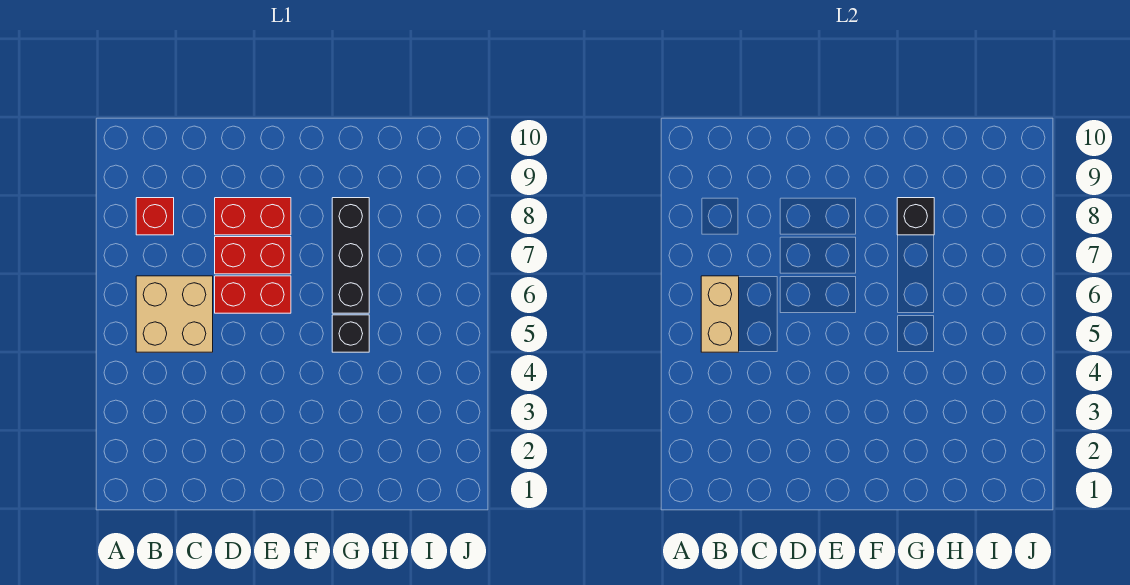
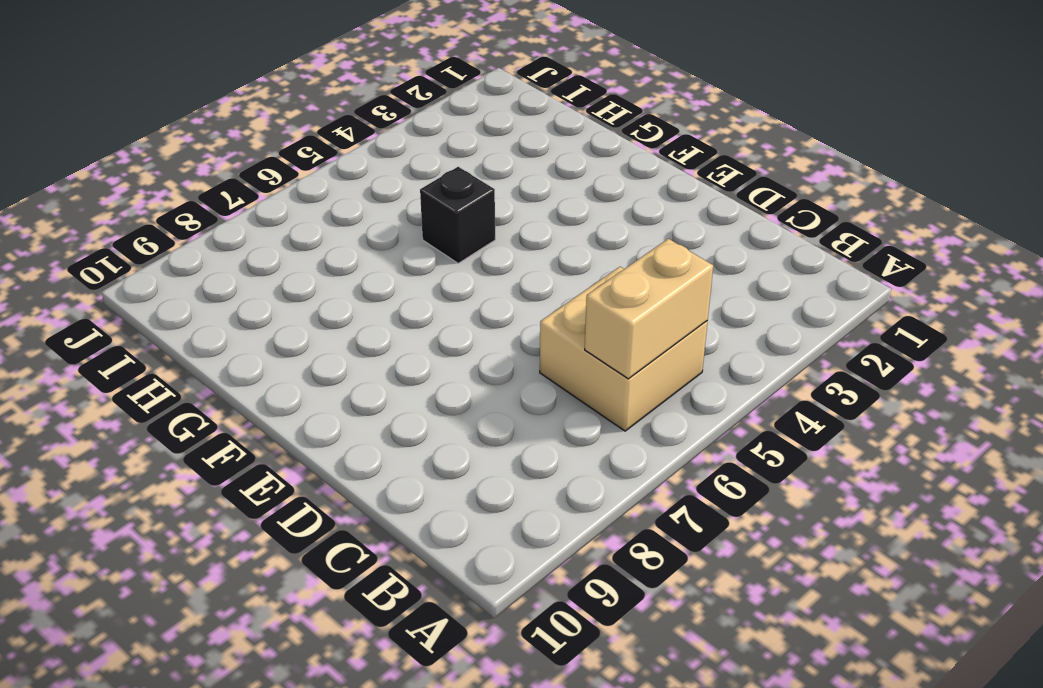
none -> red brick B8 level 1
none -> red brick D6:E6 level 1

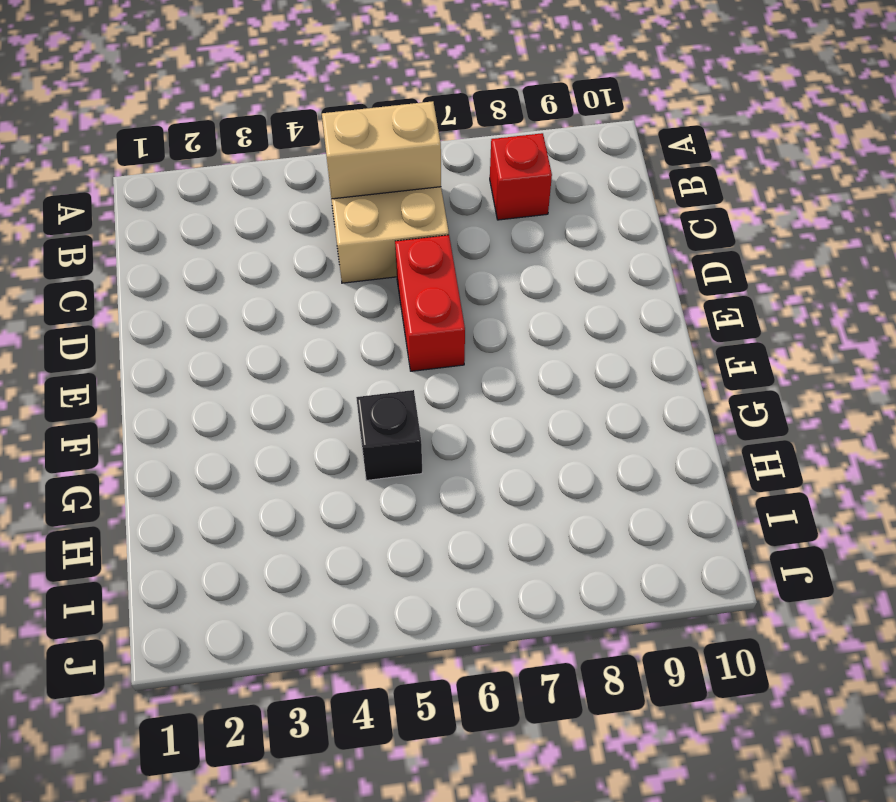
none -> red brick D7:E7 level 1
none -> red brick D8:E8 level 1

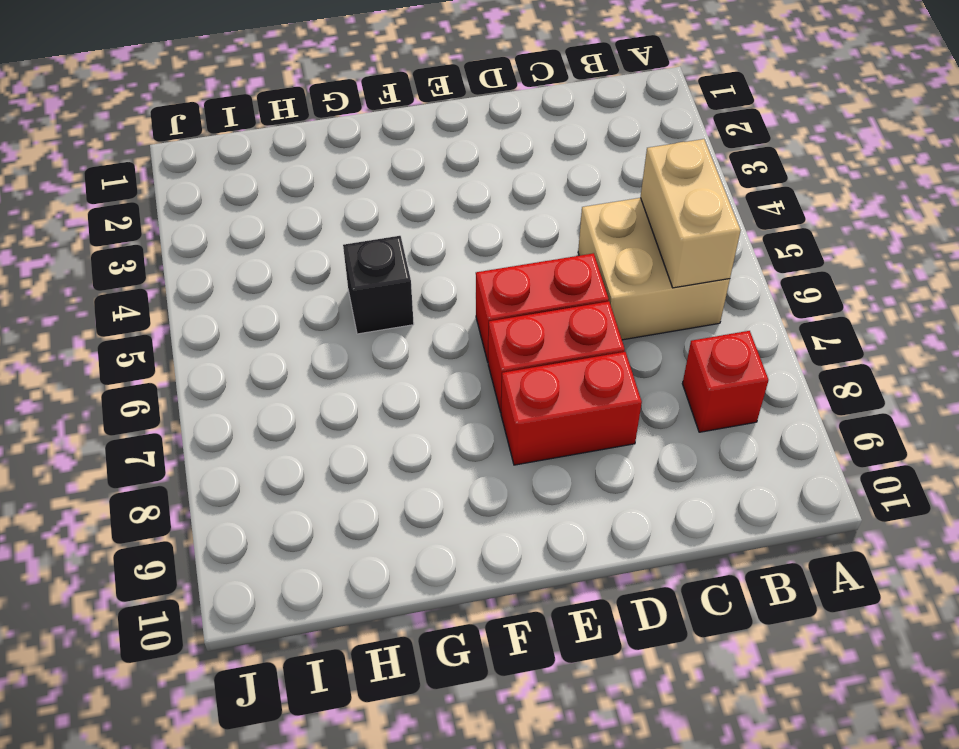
none -> black brick G6:G8 level 1
none -> black brick G8 level 2

